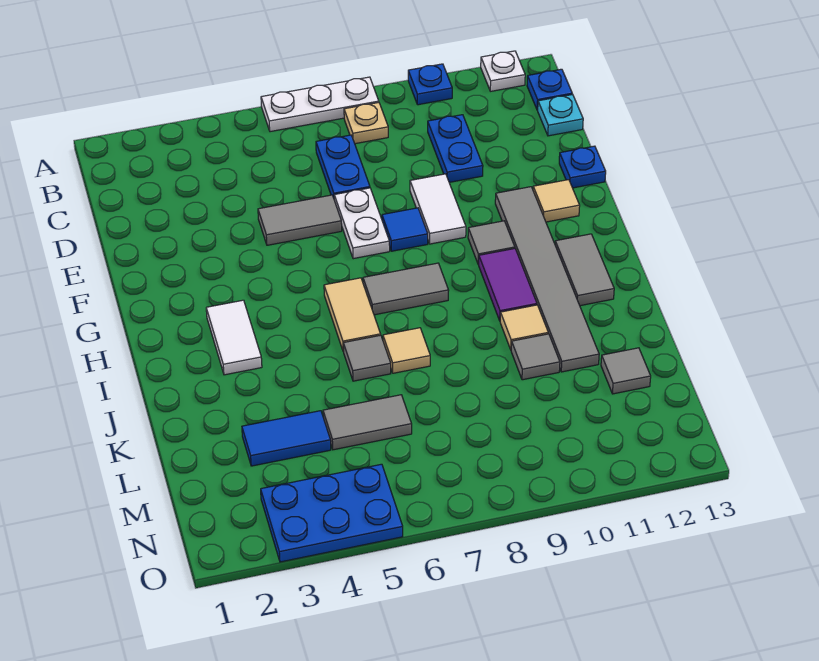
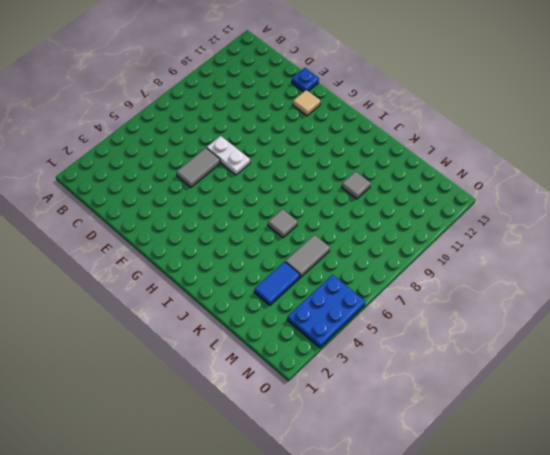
none -> white plate A6:A8 level 1
none -> blue plate A10 level 1
none -> white plate A12 level 1

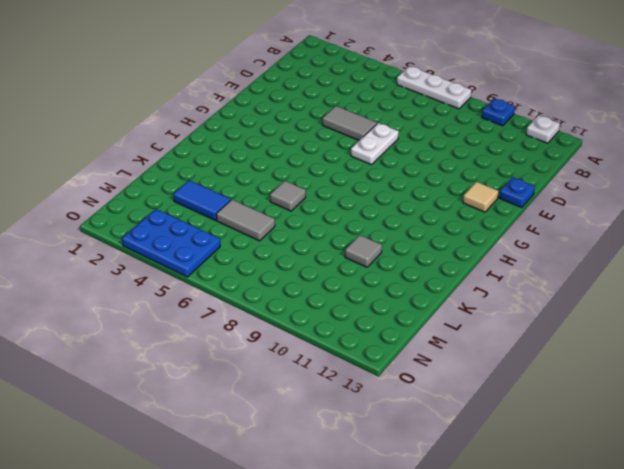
none -> tan plate B8 level 1
none -> blue plate B13 level 1
none -> blue plate C7:D7 level 1

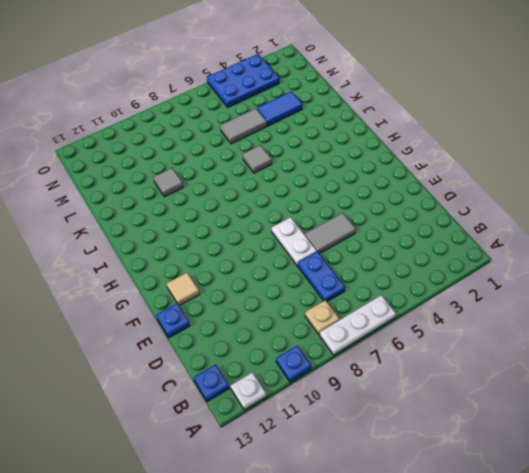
none -> blue plate C10:D10 level 1
none -> cyan plate C13 level 1
none -> white tile E9:F9 level 1

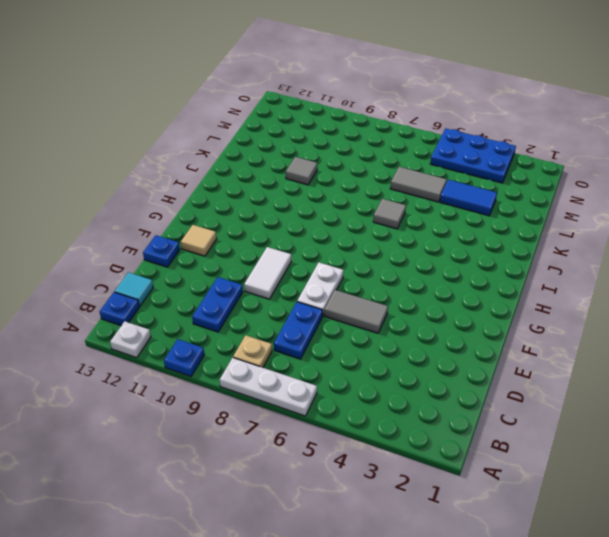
cyan tile C13 level 1 -> cyan plate C13 level 1
none -> blue tile F8 level 1
none -> grey tile F11:K11 level 1
none -> grey tile G10 level 1

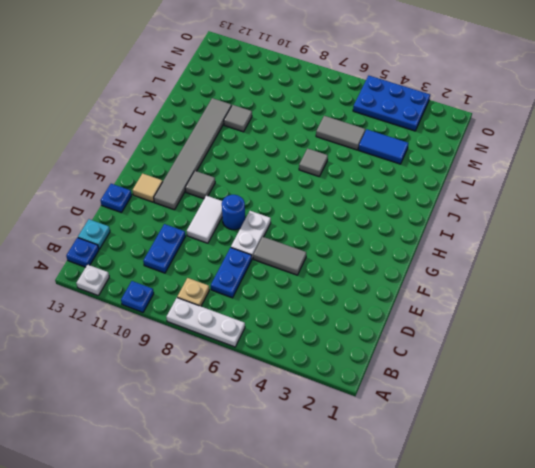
blue round brick F8 level 1 -> blue tile F8 level 1
none -> white tile H3:I3 level 1
none -> tan tile H6:I6 level 1
none -> grey tile H7:H8 level 1

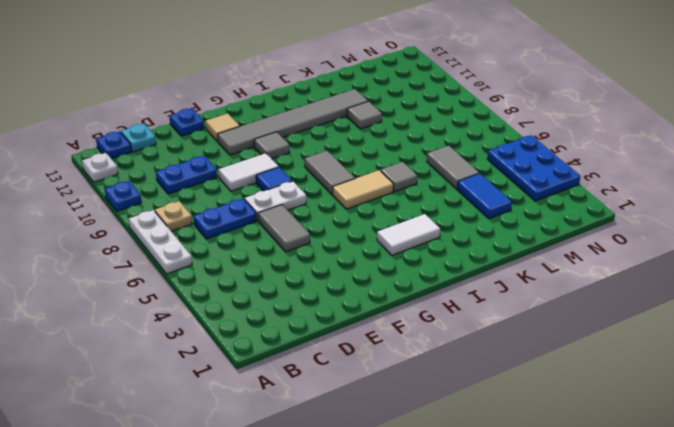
none -> purple tile H10:I10 level 1
none -> grey tile H12:I12 level 1
none -> tan tile J7 level 1

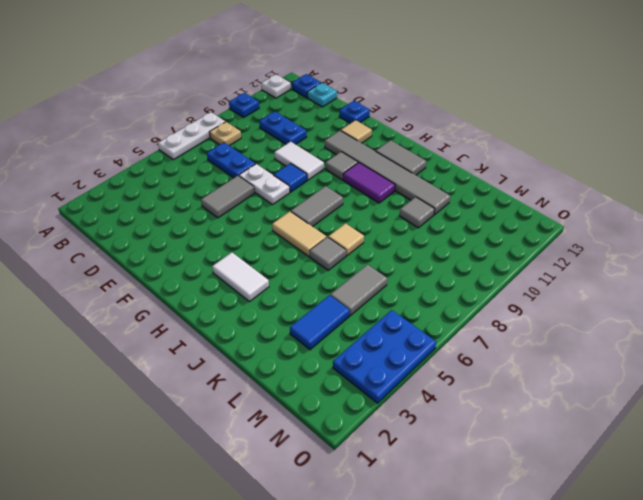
none -> tan tile J10 level 1
none -> grey tile L12 level 1

